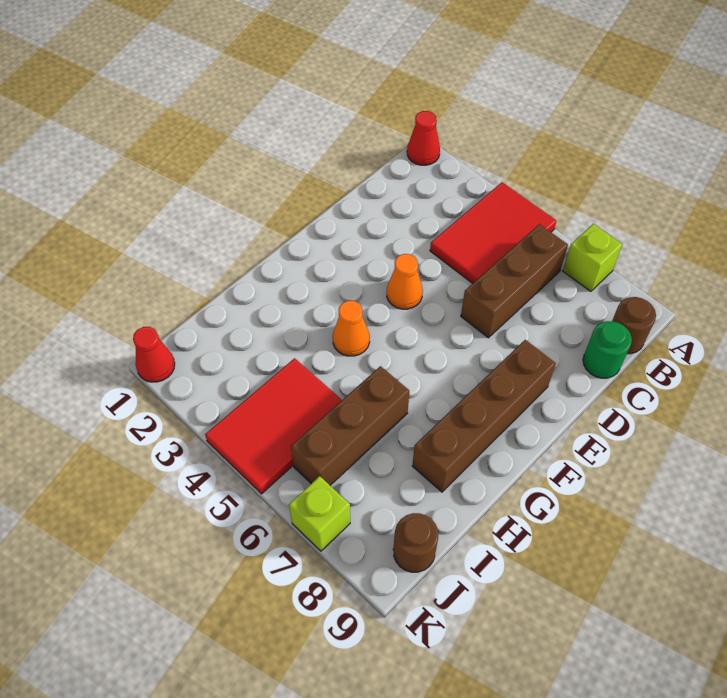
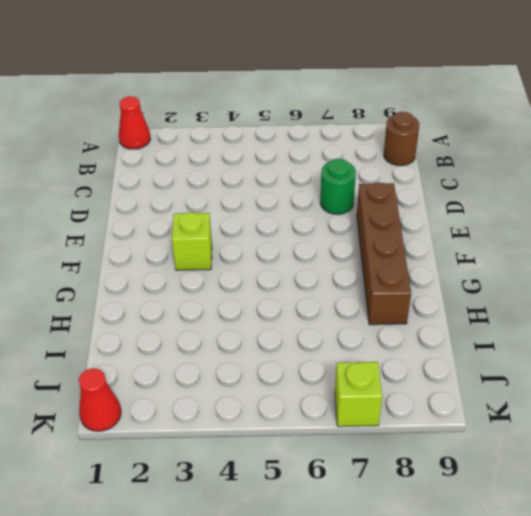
green round brick D7 level 1 -> green round brick C9 level 1
lime brick F3 level 1 -> lime brick A7 level 1
none -> red tile A4:C5 level 1
none -> brown brick B6:D6 level 1
none -> orange cone E4 level 1

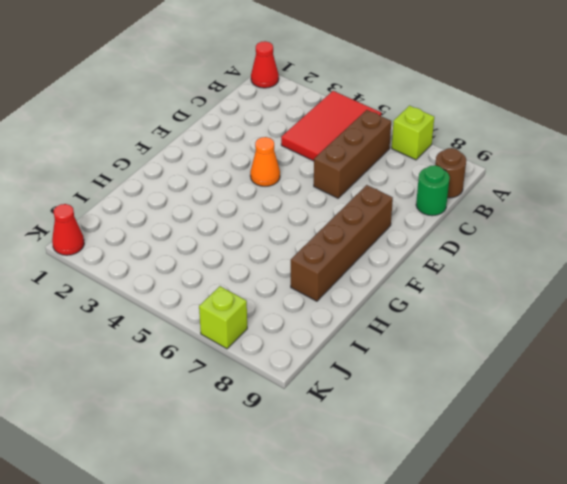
none -> orange cone G4 level 1
none -> brown brick H6:J6 level 1
none -> red tile I4:K5 level 1

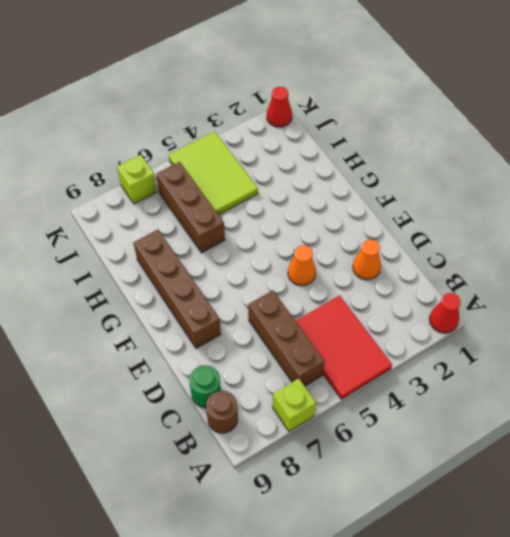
orange cone D2 level 1 -> orange cone G4 level 1
lime tile I4:K5 level 1 -> red tile I4:K5 level 1
none -> brown round brick J9 level 1

